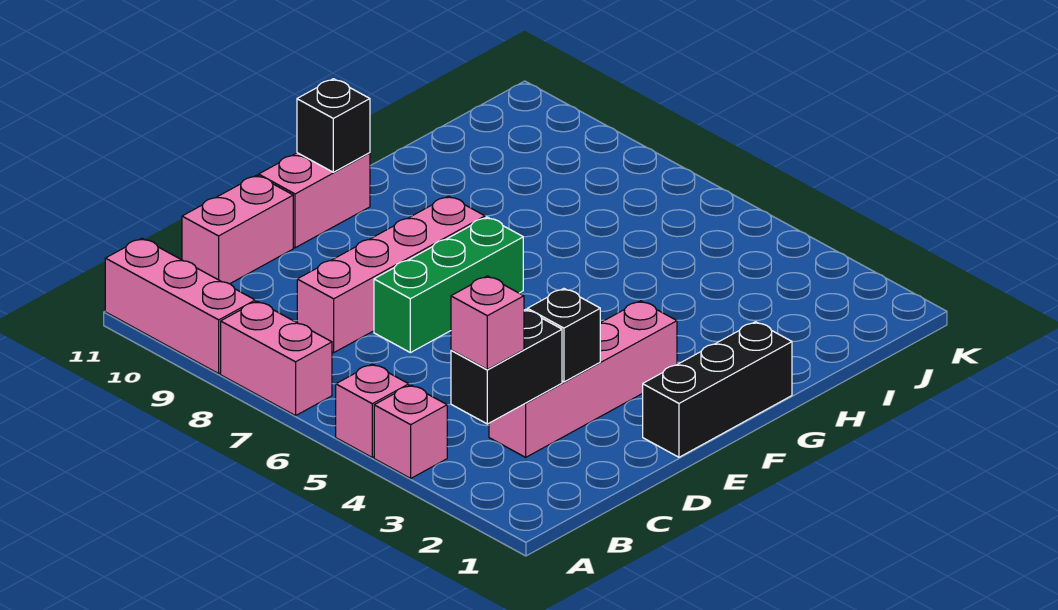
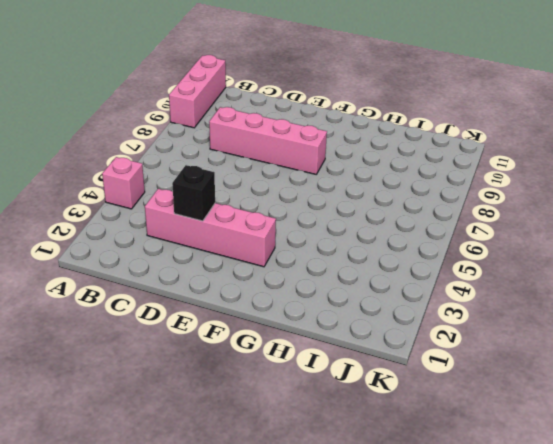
none -> pink brick A5 level 1
none -> pink brick A7:A8 level 1
none -> pink brick C11:D11 level 1

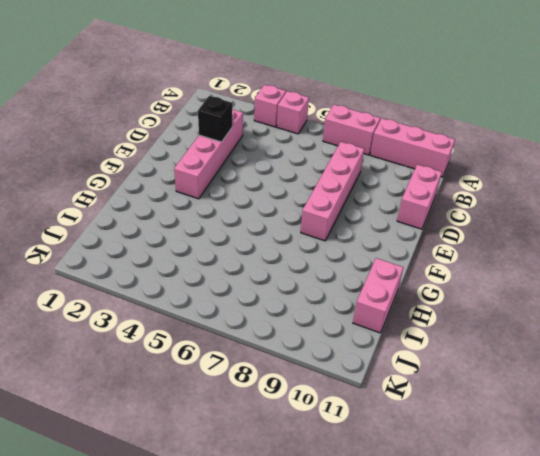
pink brick H11:I11 level 1 -> pink brick E11:F11 level 1
none -> green brick D7:F7 level 1
none -> black brick E1:G1 level 1
none -> black brick B3:C3 level 2

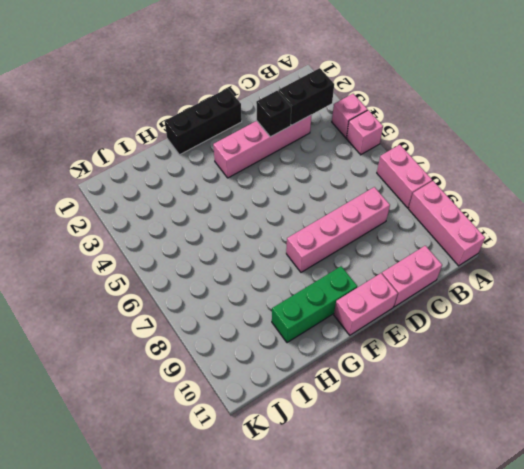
green brick F10:H10 level 1 -> green brick D7:F7 level 1
none -> black brick F11 level 2
none -> pink brick B3 level 3

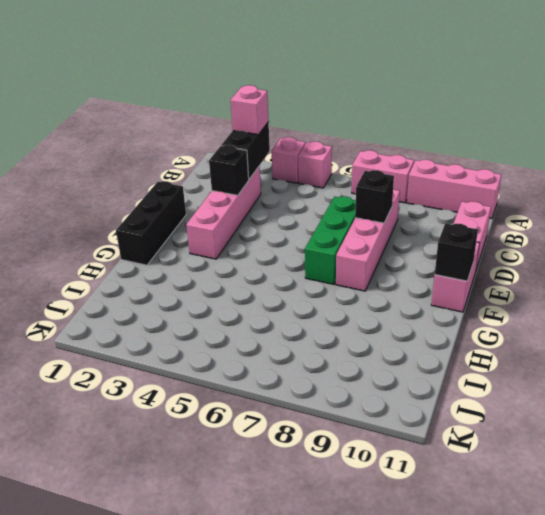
black brick D8 level 2 -> none

